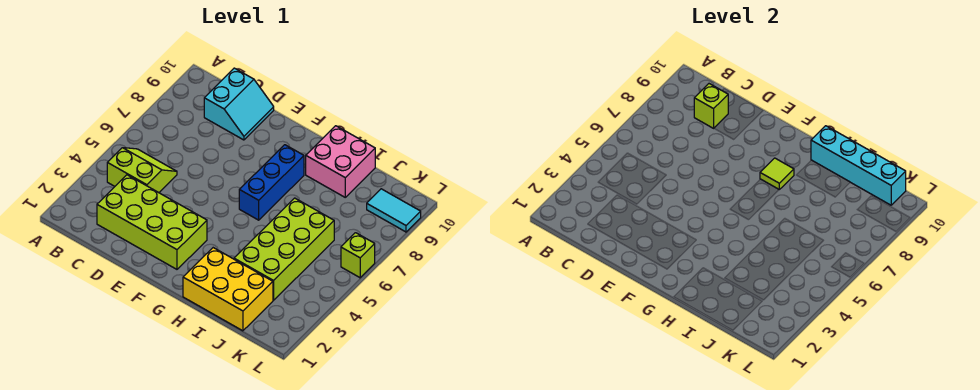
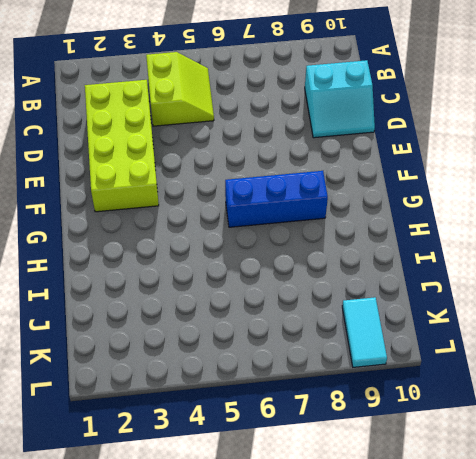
none -> yellow brick H1:J2 level 1
none -> pink brick H9:I10 level 1
none -> lime brick I3:J6 level 1

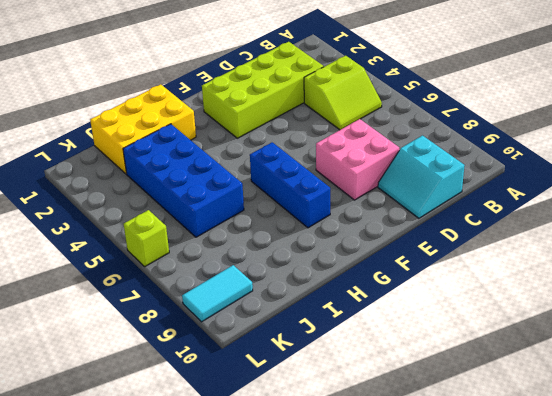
pink brick D7:E8 level 1 -> pink brick H9:I10 level 1
blue brick I3:J6 level 1 -> lime brick I3:J6 level 1
none -> lime brick C9 level 2
none -> lime tile G8 level 2
none -> cyan brick H10:K10 level 2

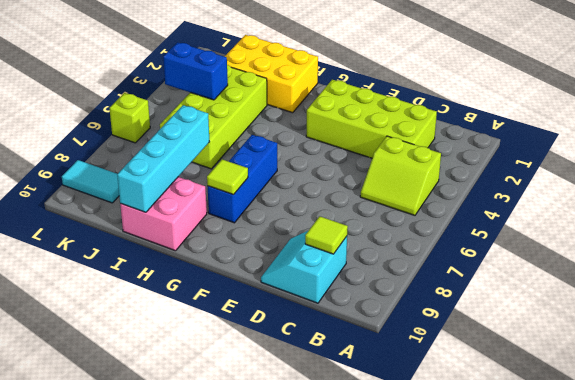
lime tile C9 level 2 -> lime brick C9 level 2
cyan brick I7:I10 level 2 -> cyan brick H10:K10 level 2
blue brick J4:K4 level 2 -> none

